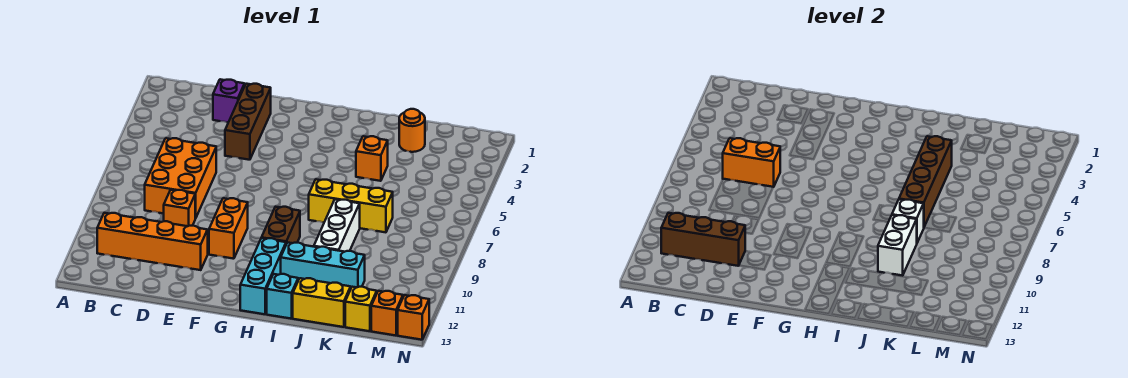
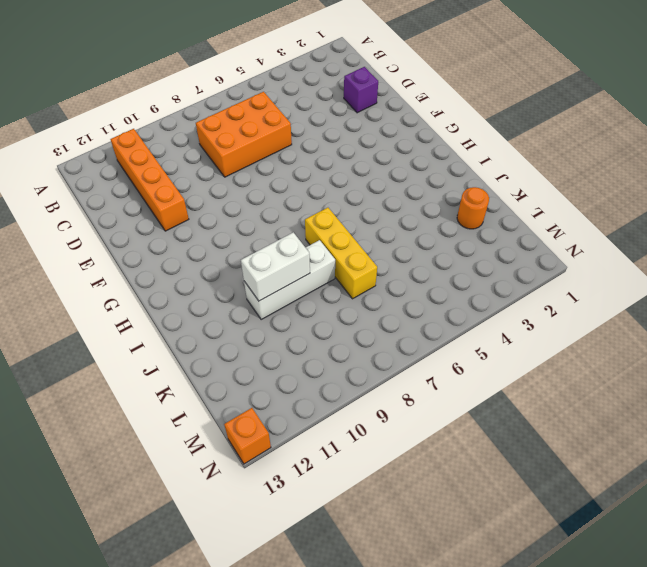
none -> orange brick D9 level 1
none -> brown brick E2:E4 level 1
none -> orange brick F9:F10 level 1

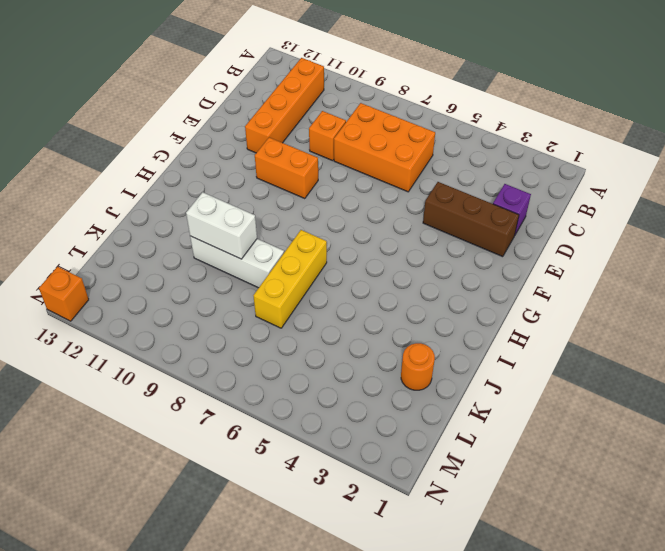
none -> brown brick H9:H10 level 1
none -> cyan brick H11:H13 level 1
none -> cyan brick I11:K11 level 1

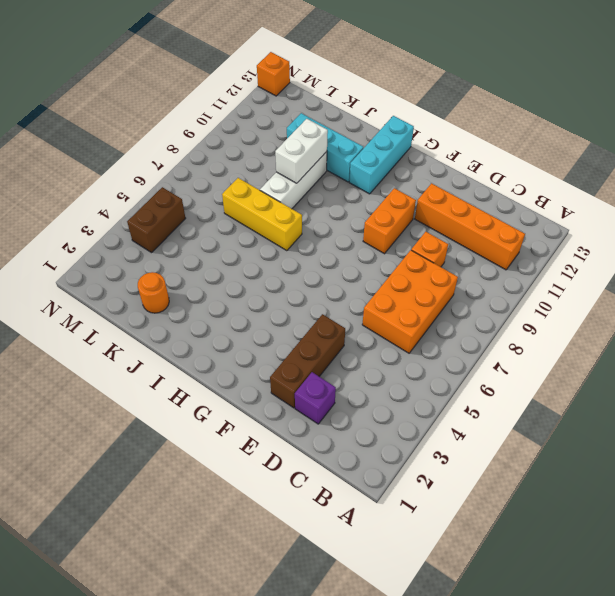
brown brick M4:M5 level 1 -> brown brick H9:H10 level 1
none -> cyan brick I13 level 1
none -> orange brick J4 level 1
none -> yellow brick J13:K13 level 1

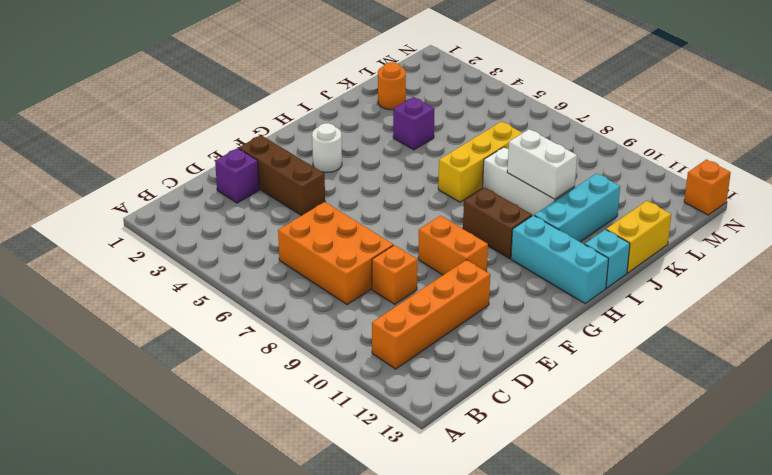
white round brick G3 level 1 -> none
purple brick J4 level 1 -> orange brick J4 level 1
none -> yellow brick L13 level 1
none -> orange brick M13 level 1
none -> brown brick B11:D11 level 2

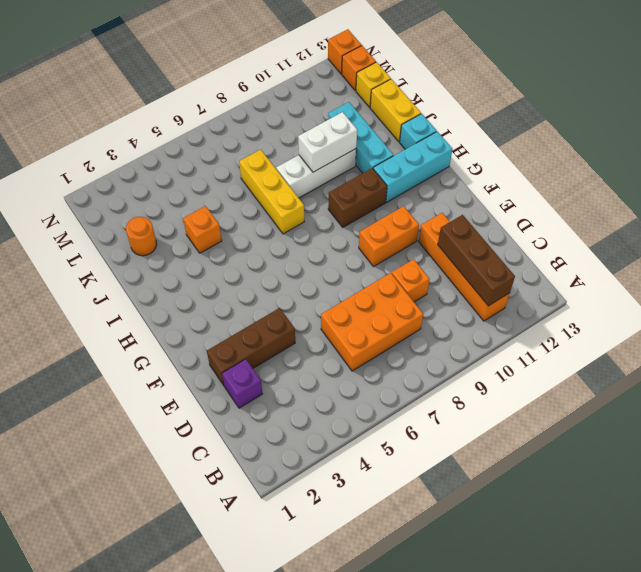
none -> orange brick C6:D6 level 2
none -> brown brick J4:J7 level 2
none -> white brick J8 level 2

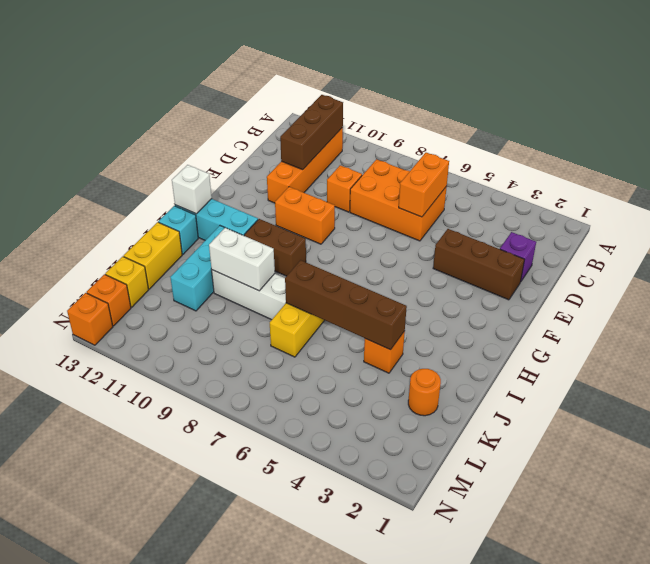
white brick H13 level 2 -> white brick J8 level 2

